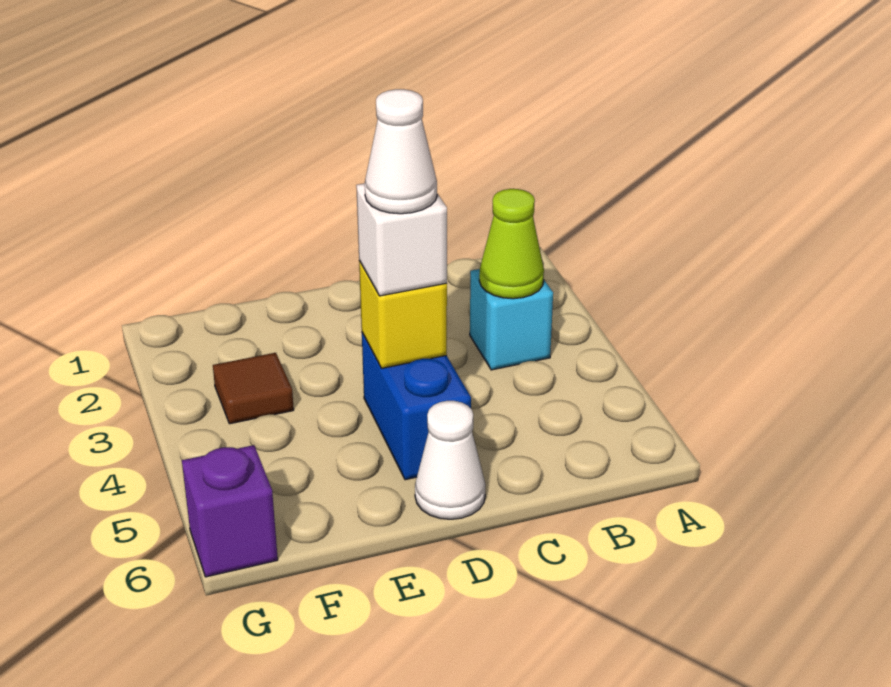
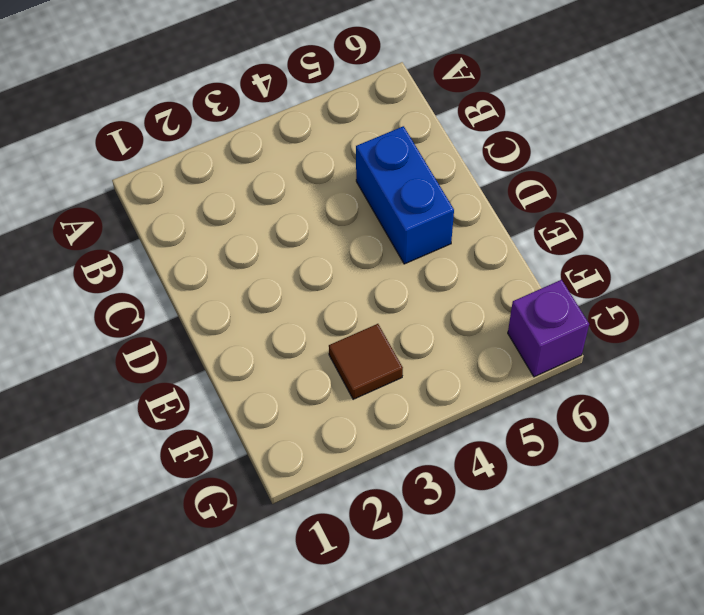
blue brick C5:D5 level 1 -> blue brick D4:D5 level 1
none -> cyan brick B3 level 1
none -> white cone D6 level 1

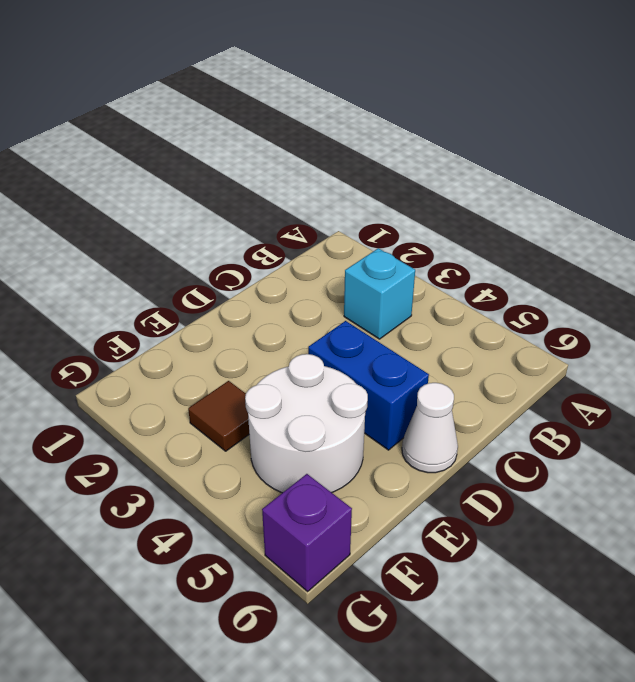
white round brick E4:F5 level 1 -> none
none -> lime cone B3 level 2
none -> yellow brick D4 level 2

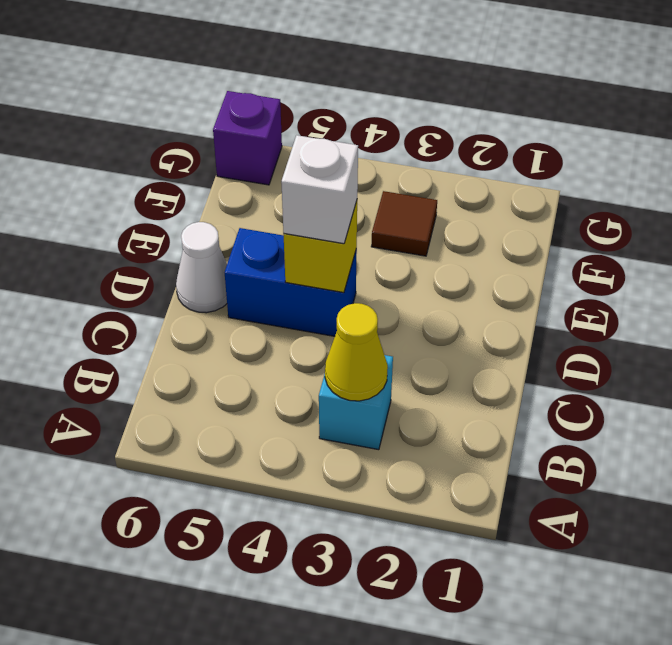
yellow cone B3 level 2 -> lime cone B3 level 2
none -> white cone D4 level 4

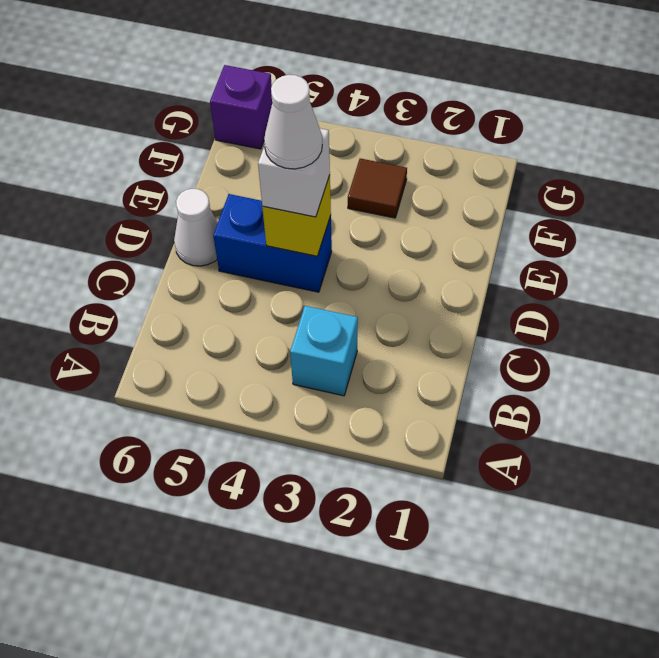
none -> lime cone B3 level 2

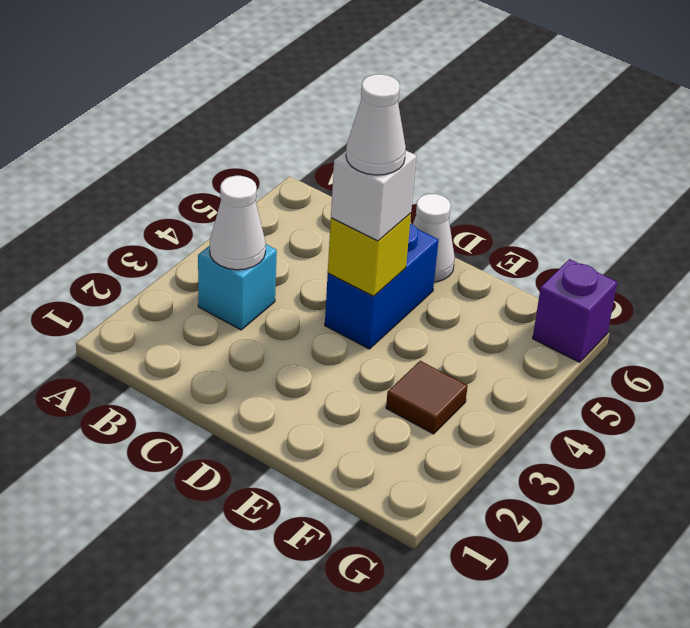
white cone B3 level 2 -> lime cone B3 level 2

